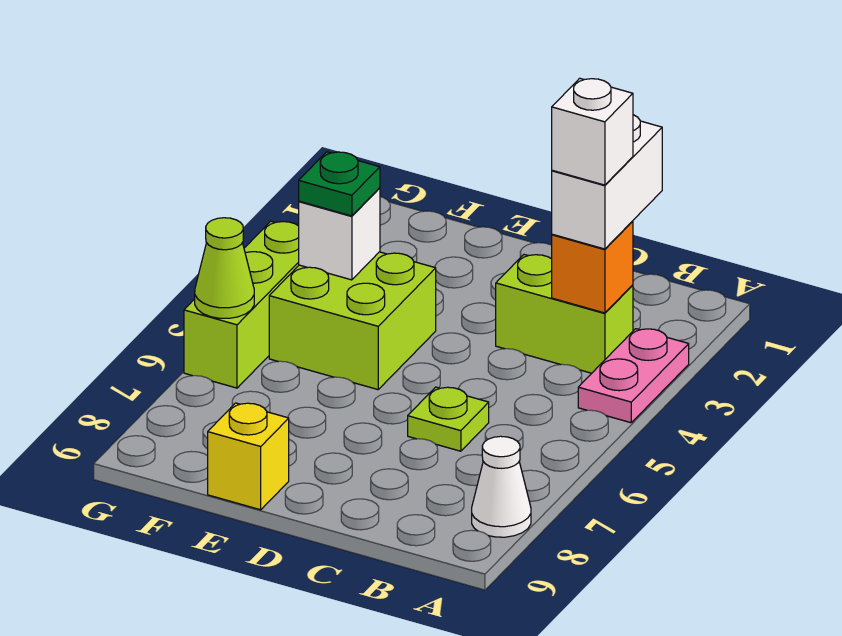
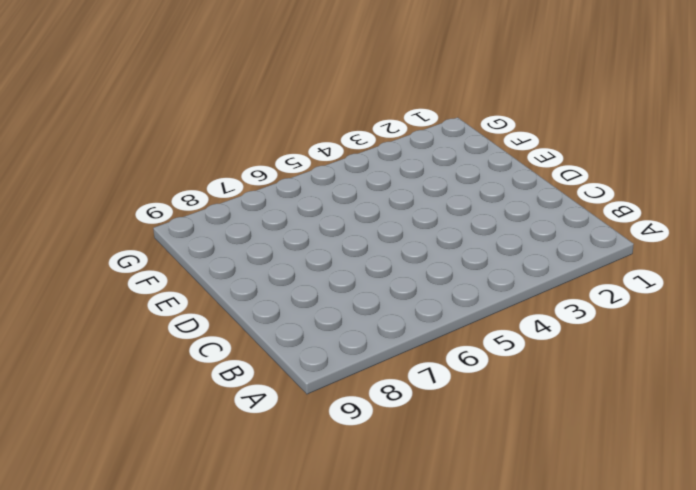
none -> pink plate A3:A4 level 1
none -> white cone A8 level 1
none -> lime brick B3:C3 level 1

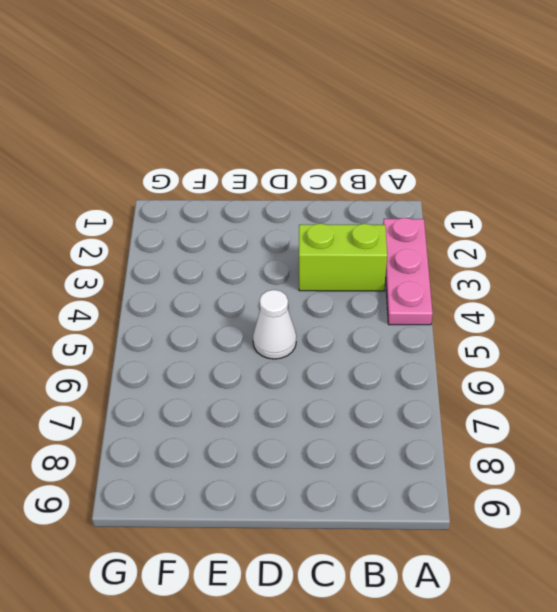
pink plate A2:A4 level 1 -> pink plate A3:A4 level 1
white cone D5 level 1 -> white cone A8 level 1
none -> lime plate C6 level 1
none -> lime brick E4:F5 level 1
none -> yellow brick E9 level 1

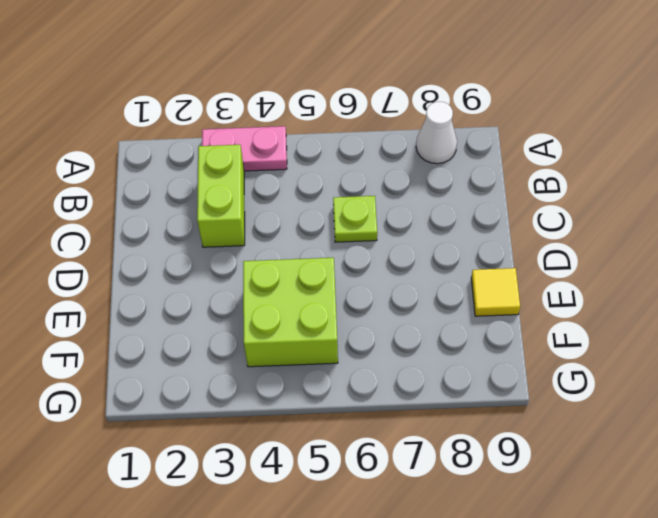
yellow tile E9 level 1 -> yellow brick E9 level 1
none -> lime brick G4:G6 level 1
none -> orange brick B3 level 2
none -> white brick F4 level 2

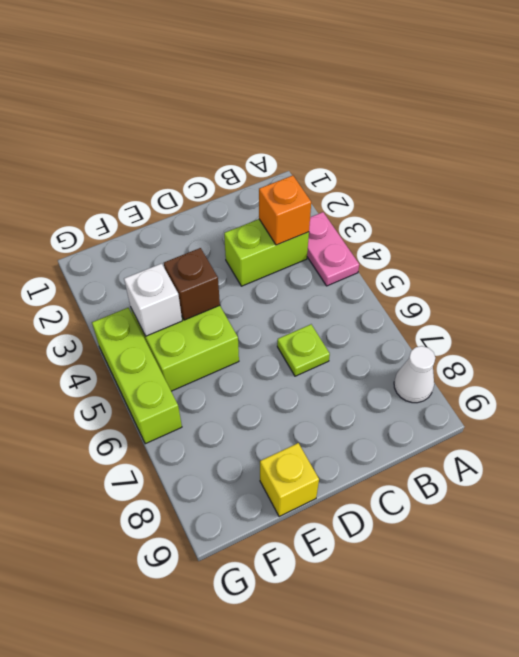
brown brick E4 level 2 -> none
none -> lime cone G6 level 2
none -> white brick B2:B3 level 3
none -> green plate F4 level 3

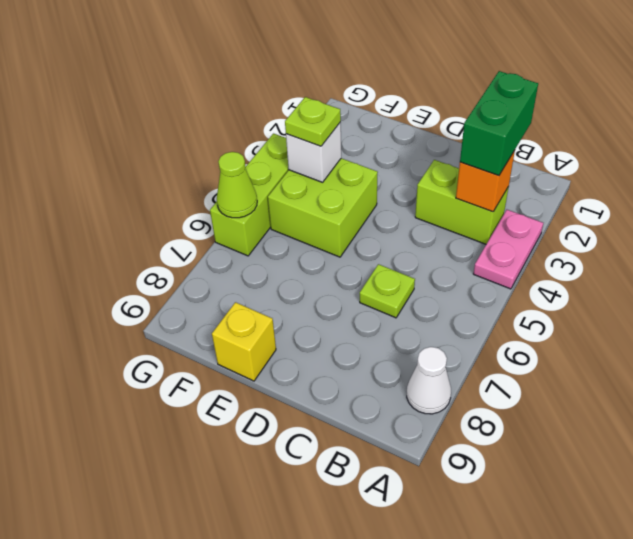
green brick B2:B3 level 3 -> white brick B2:B3 level 3
lime plate F4 level 3 -> green plate F4 level 3
none -> white brick B3 level 4

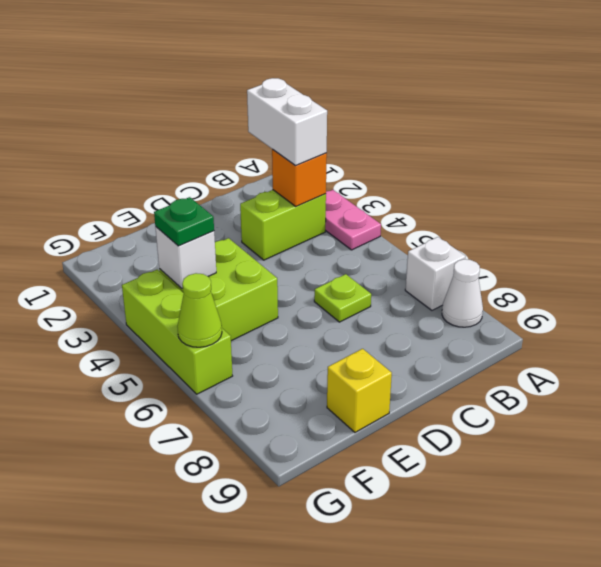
white brick A7 level 1 -> white brick B3 level 4

